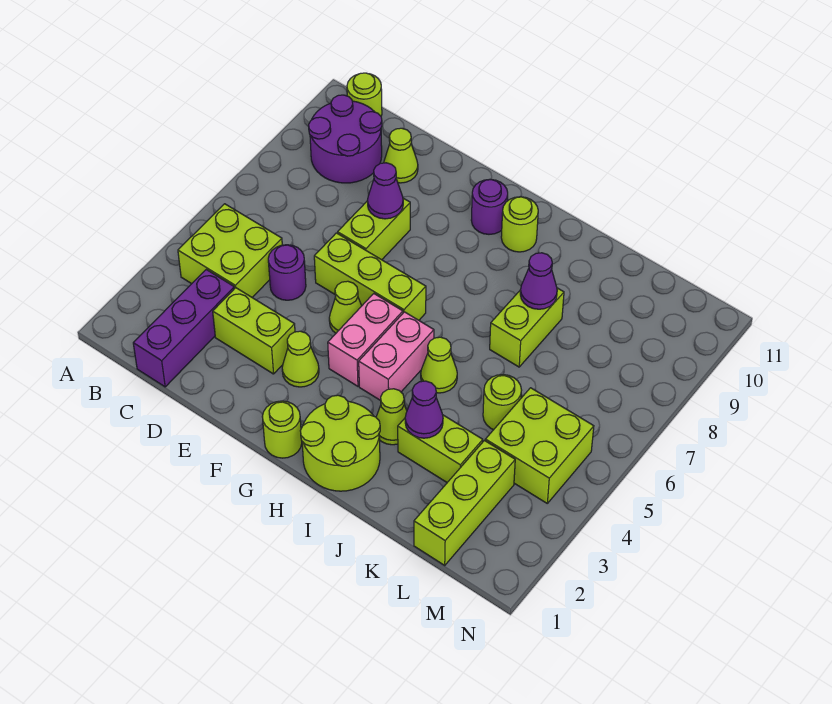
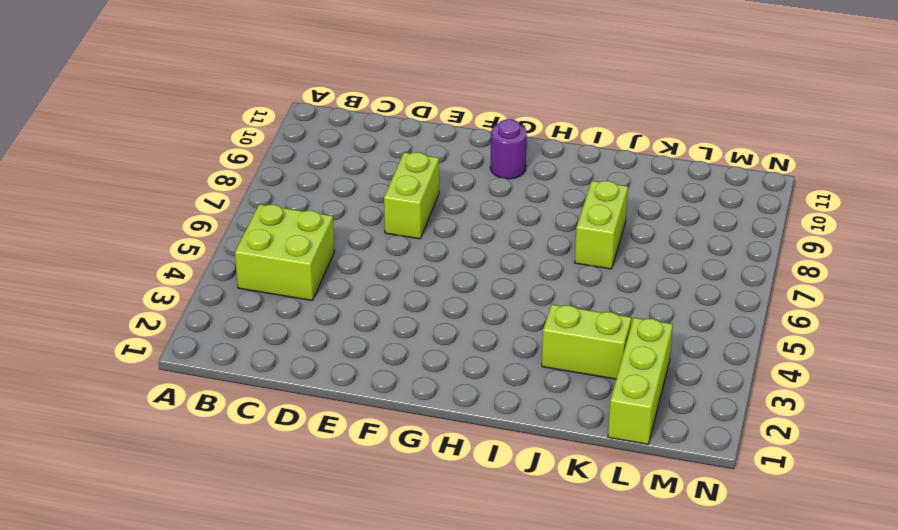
none -> purple round brick B9:C10 level 1
none -> lime round brick B11 level 1
none -> purple brick C1:C3 level 1

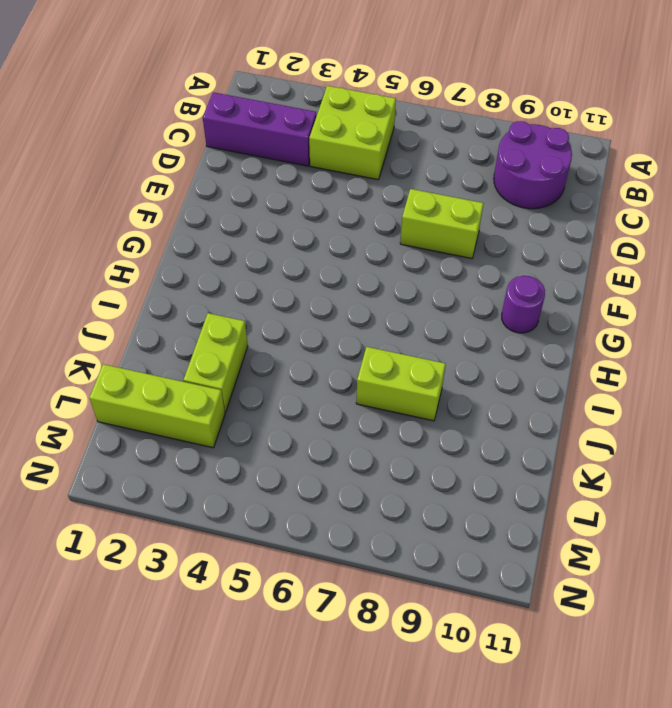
none -> lime round brick B11 level 1
none -> lime brick D3:E3 level 1
none -> purple round brick D5 level 1

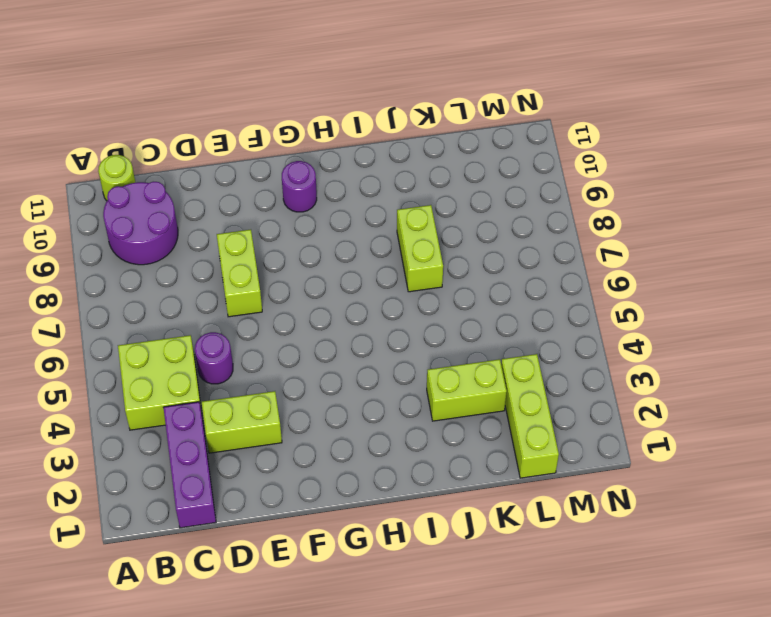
none -> lime cone D10 level 1
none -> lime brick E6:G6 level 1
none -> lime cone F3 level 1

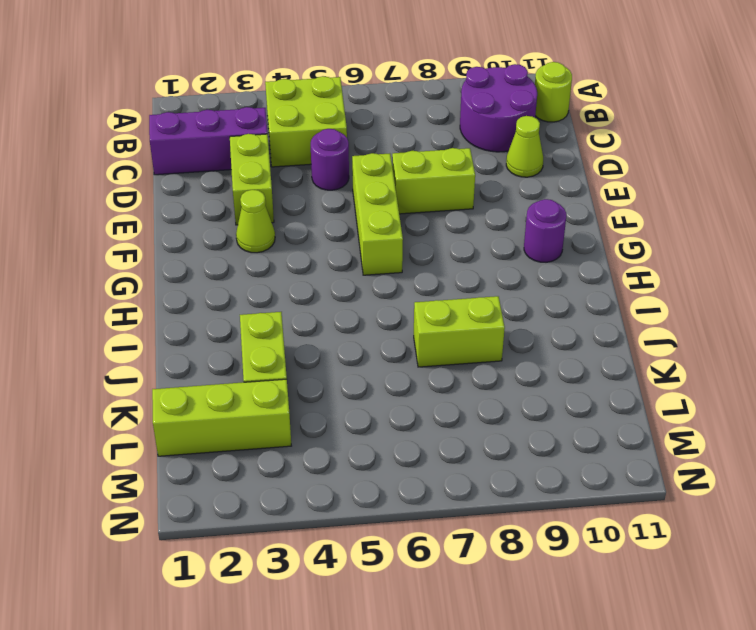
none -> lime cone F5 level 1
none -> lime round brick G1 level 1
none -> pink brick G4:G5 level 1

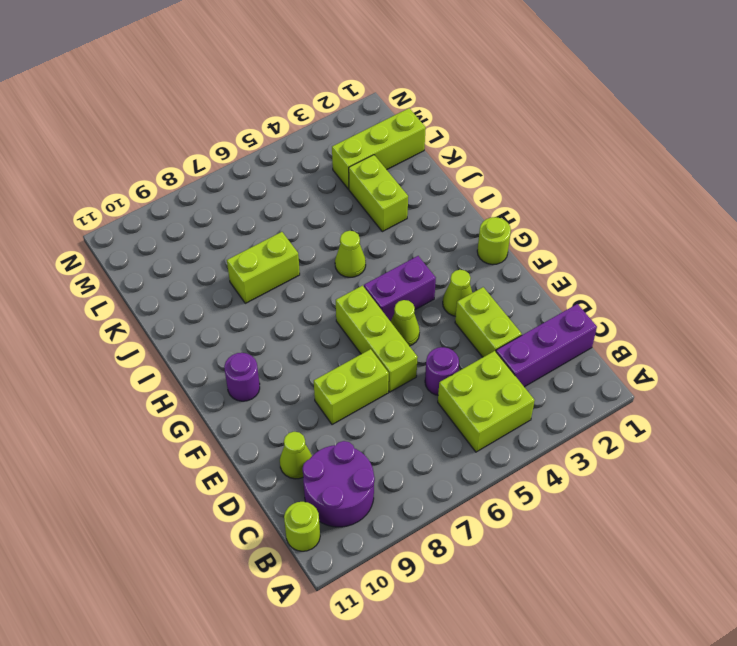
purple brick G4:G5 level 1 -> pink brick G4:G5 level 1
none -> lime round brick H1:I2 level 1
none -> pink brick H4:H5 level 1
none -> lime round brick H10 level 1

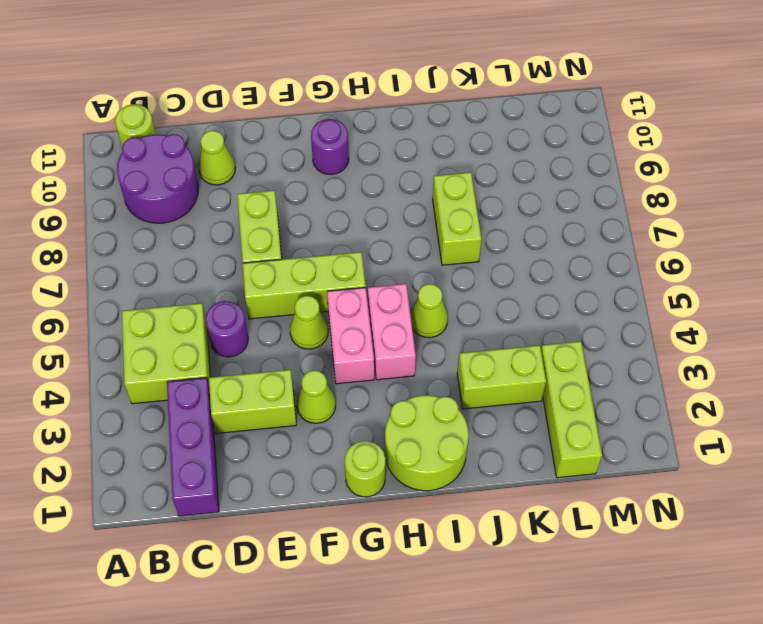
none -> lime round brick H10 level 1
none -> lime cone I3 level 1
none -> lime round brick K5 level 1

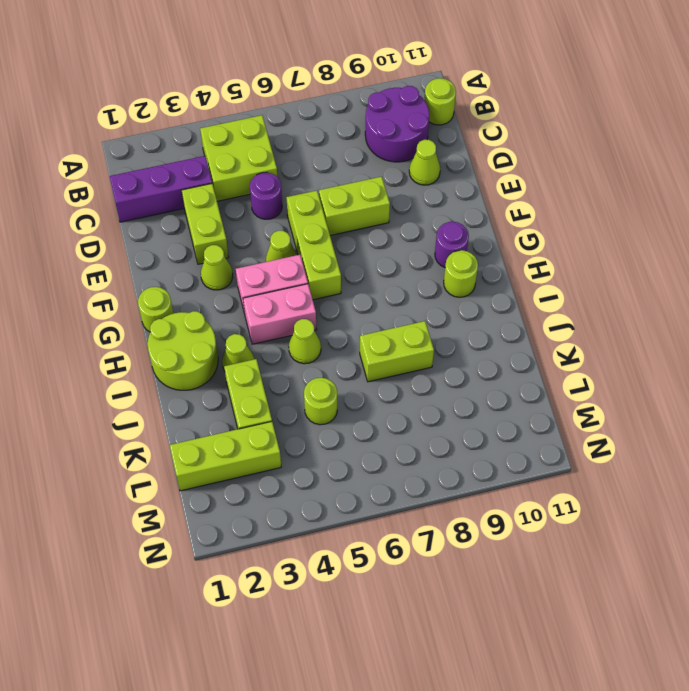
none -> lime brick L4:M5 level 1
none -> purple cone E8 level 2
none -> purple cone J3 level 2

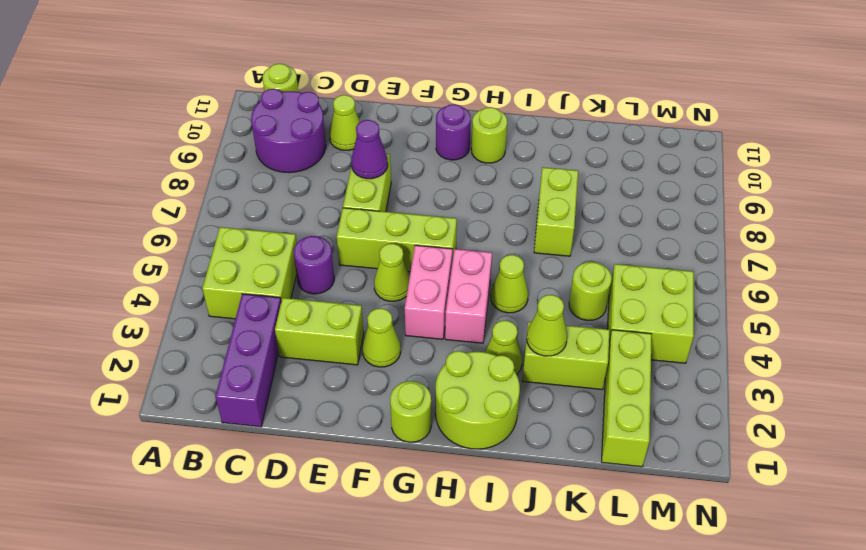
lime cone J3 level 2 -> purple cone J3 level 2
none -> purple cone J8 level 2

